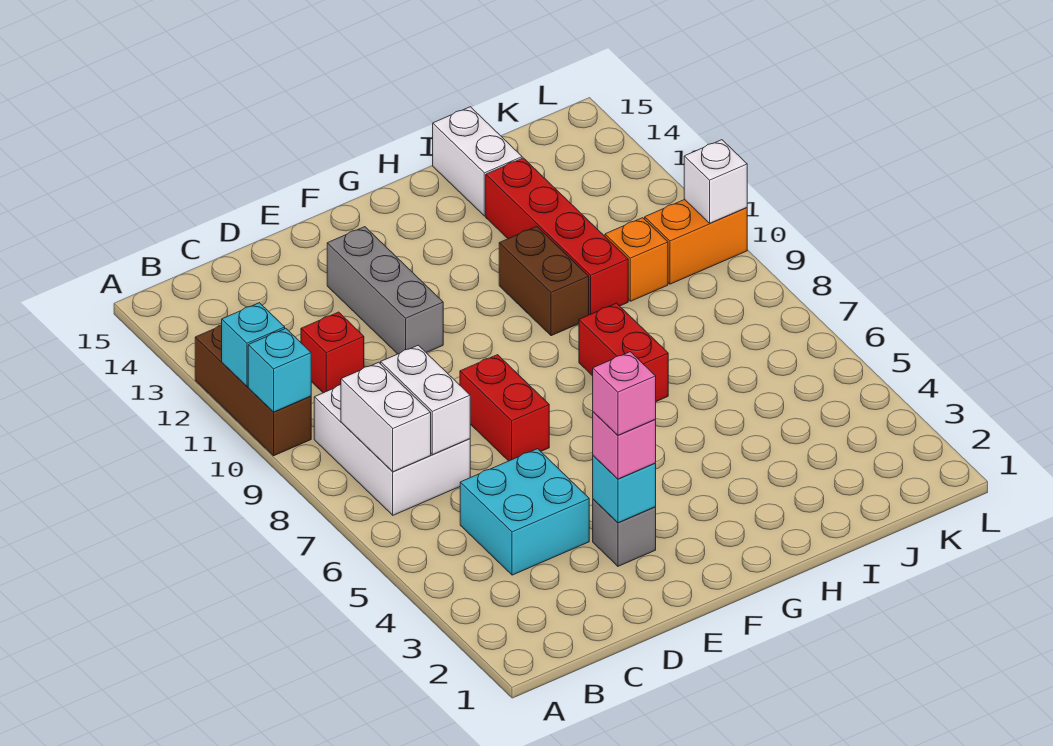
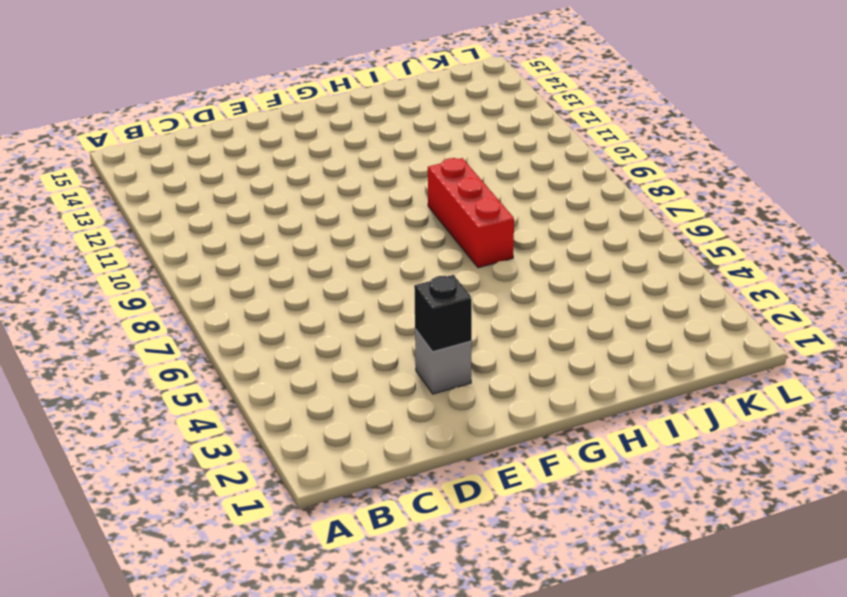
black brick E3 level 2 -> cyan brick E3 level 2
red brick H7:H9 level 1 -> red brick H7:H8 level 1
none -> brown brick A10:A12 level 1
none -> white brick B7:C9 level 1
none -> cyan brick C4:D5 level 1

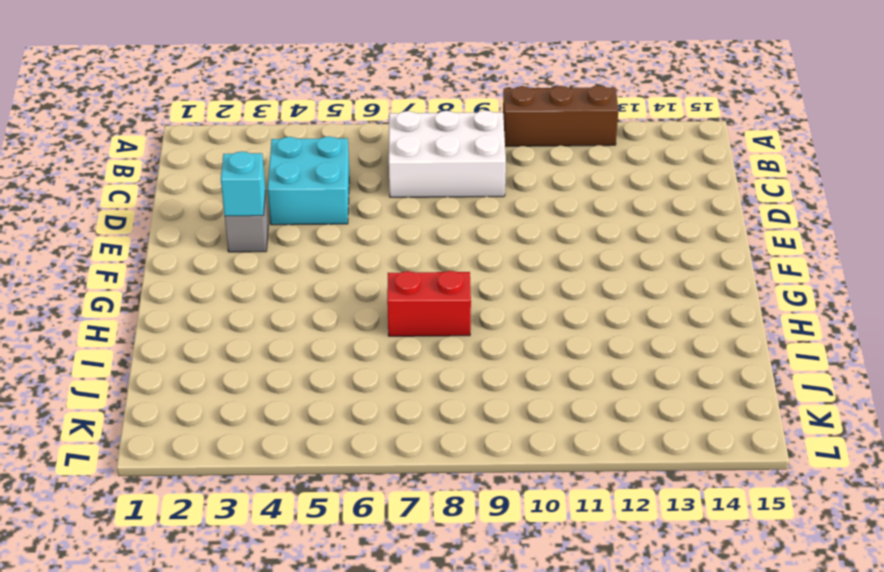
none -> red brick C11 level 1
none -> red brick E7:E8 level 1
none -> grey brick E11:E13 level 1

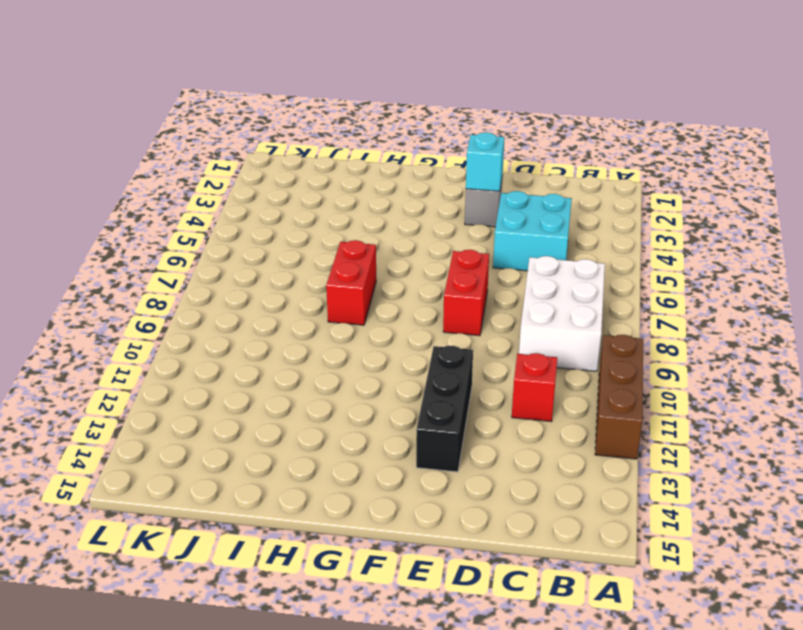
black brick E11:E13 level 1 -> grey brick E11:E13 level 1
none -> brown brick H10:H11 level 1
none -> red brick I10:I13 level 1
none -> white brick I14:I15 level 1

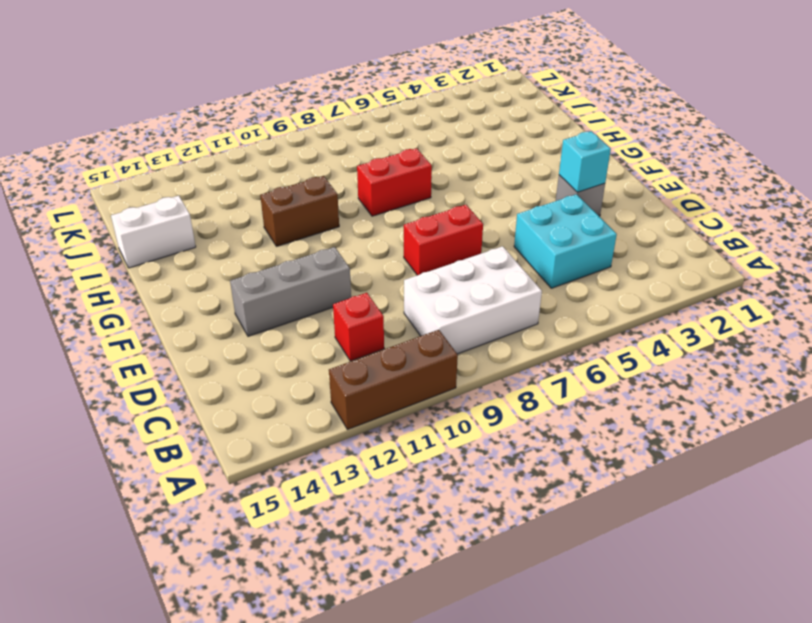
none -> red brick I10:I13 level 1
none -> orange brick J10 level 1
none -> orange brick K10:L10 level 1

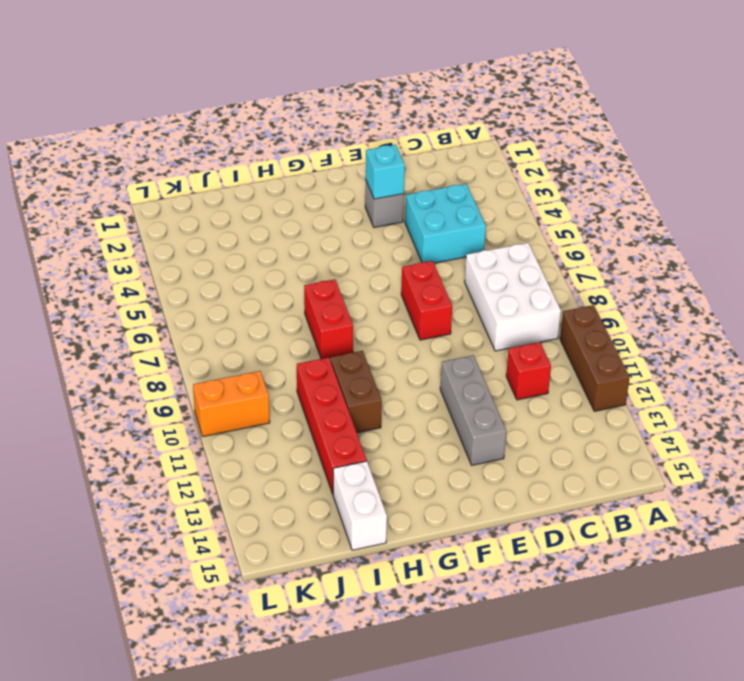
none -> orange brick J10 level 1
none -> cyan brick A10 level 2
none -> cyan brick A11 level 2

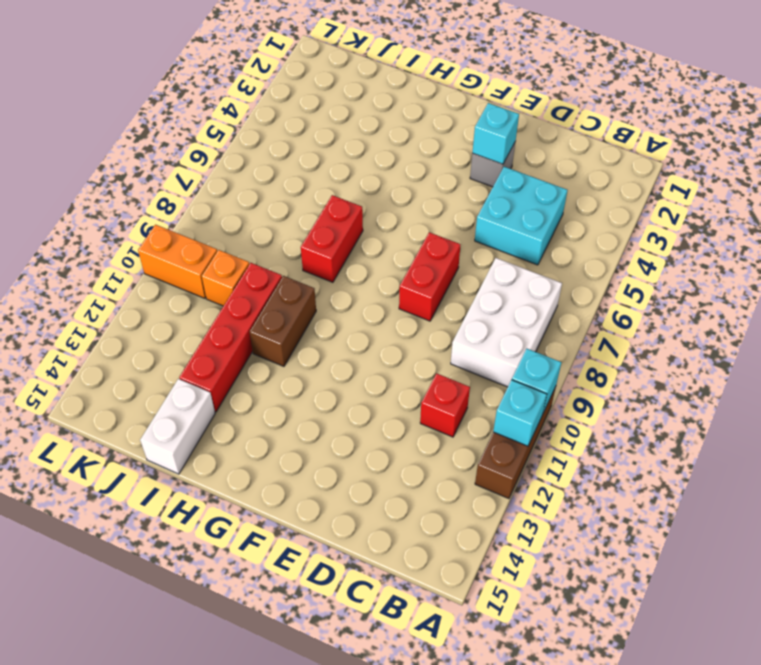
none -> grey brick E11:E13 level 1
none -> white brick B7:B8 level 2
none -> white brick C7:C8 level 2

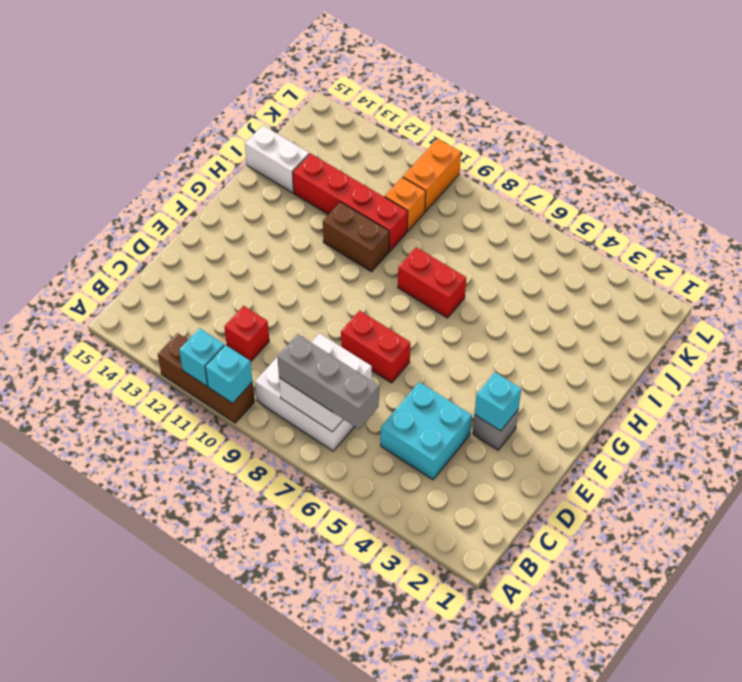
grey brick B6:B8 level 3 -> grey brick E11:E13 level 1
none -> white brick L10 level 2
none -> pink brick E3 level 3
none -> pink brick E3 level 4

